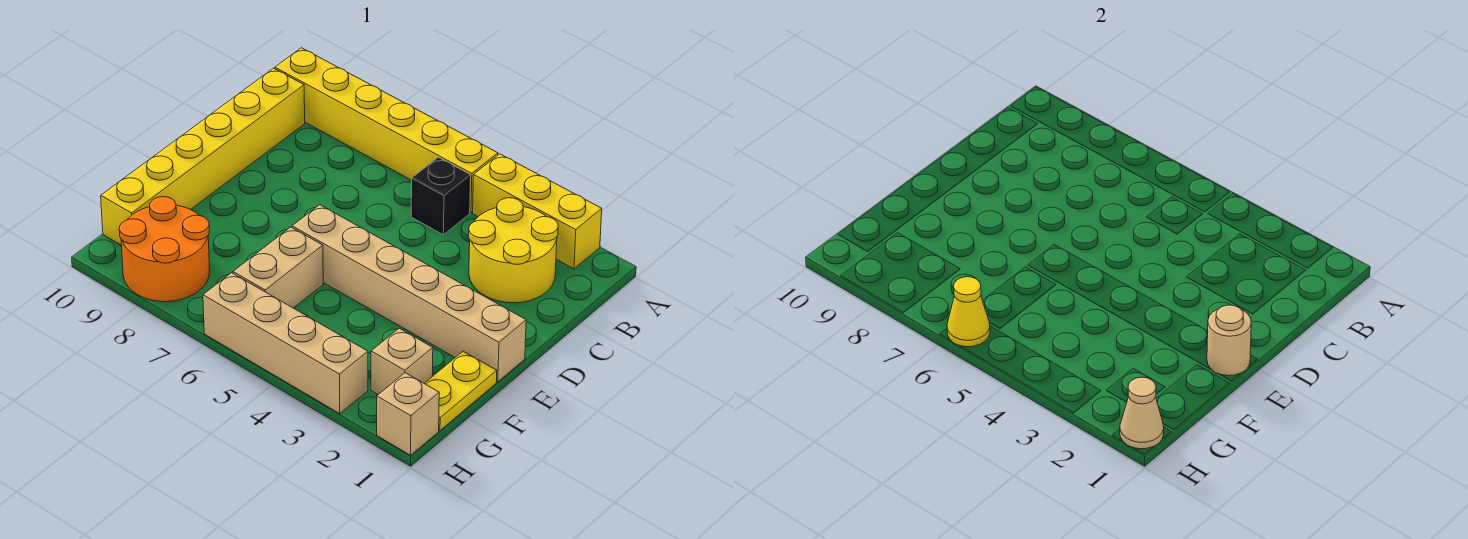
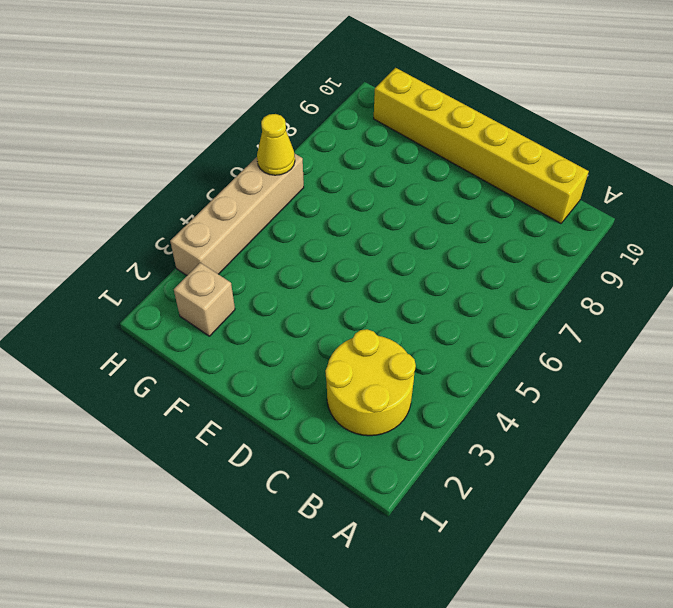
none -> yellow brick A2:A4 level 1
none -> yellow brick A5:A10 level 1
none -> black brick B5 level 1

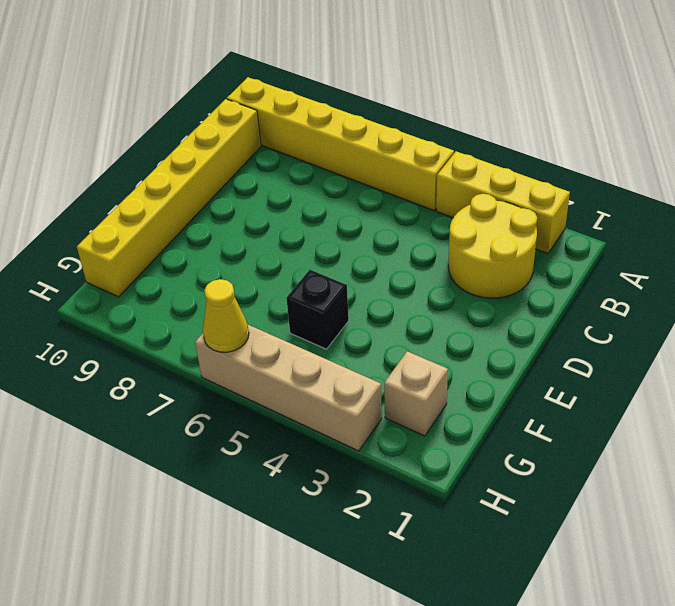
black brick F5 level 1 -> black brick B5 level 1
none -> tan brick E1:E6 level 1
none -> yellow plate F1:G1 level 1
none -> tan brick F6:G6 level 1

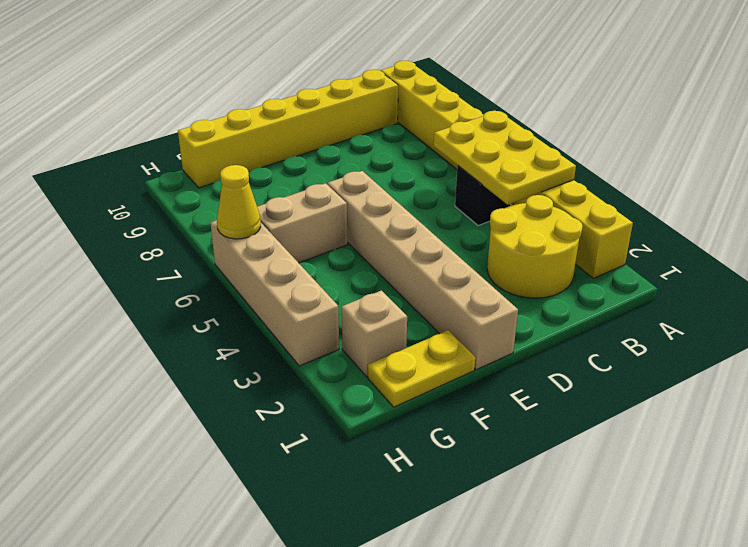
yellow plate A4:B6 level 2 -> none
none -> orange round brick G8:H9 level 1
none -> tan brick H1 level 1
none -> tan round brick E1 level 2

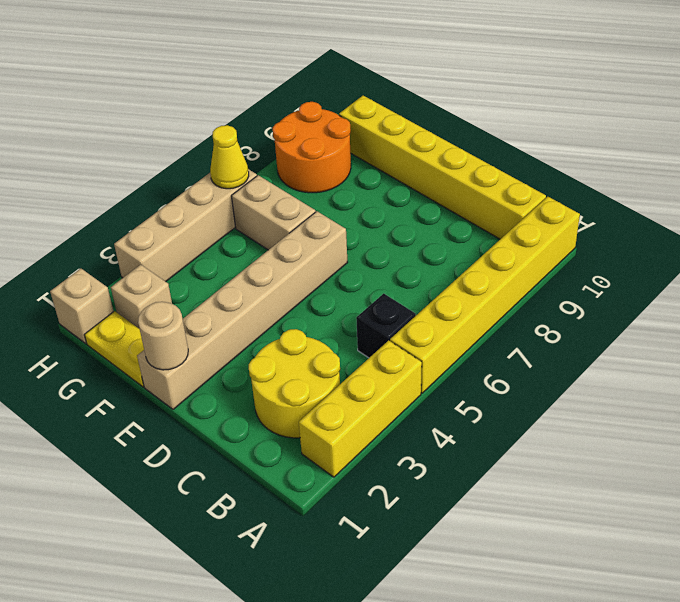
none -> tan cone H1 level 2

